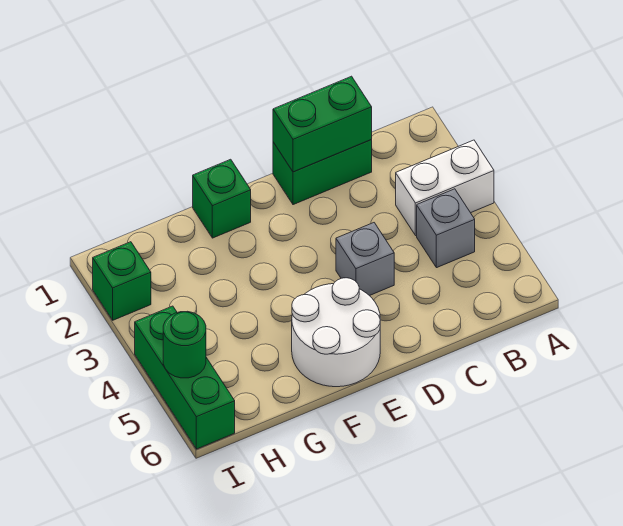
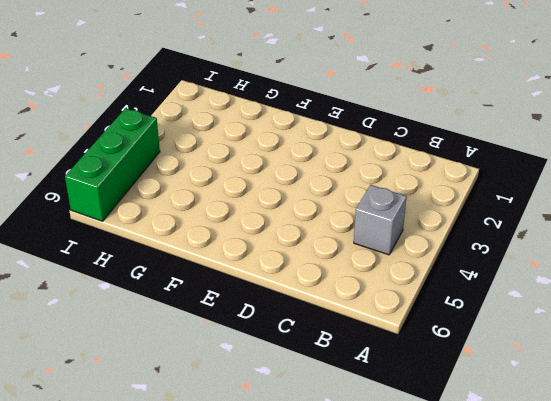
none -> white brick A3:B3 level 1
none -> green brick C1:D1 level 1

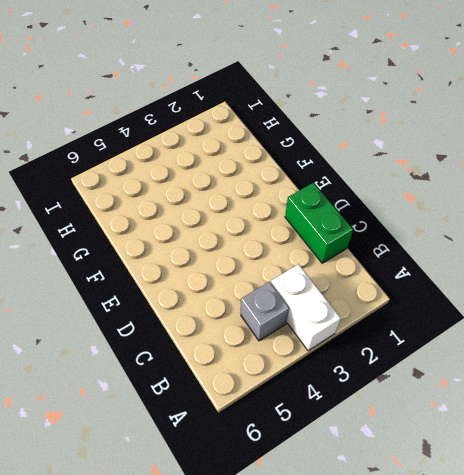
none -> grey brick D4 level 1
none -> white round brick E5:F6 level 1

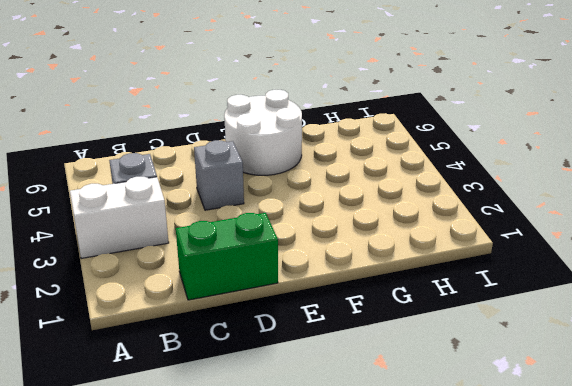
none -> green brick F1 level 1
none -> green brick I2 level 1

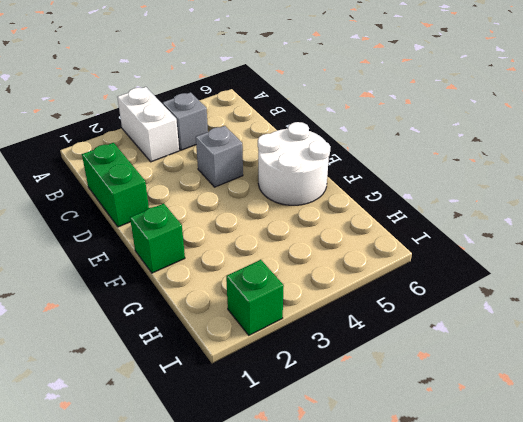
none -> green brick I4:I6 level 1
none -> green brick C1:D1 level 2

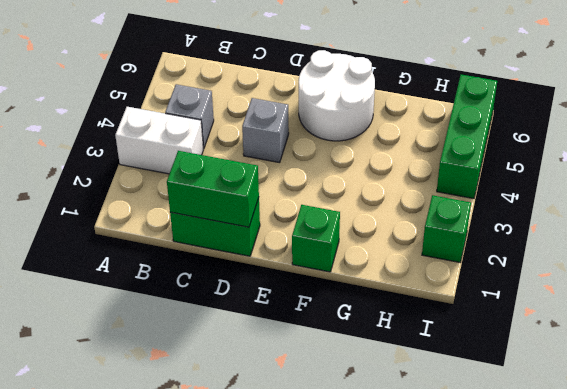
none -> green round brick I5 level 2

